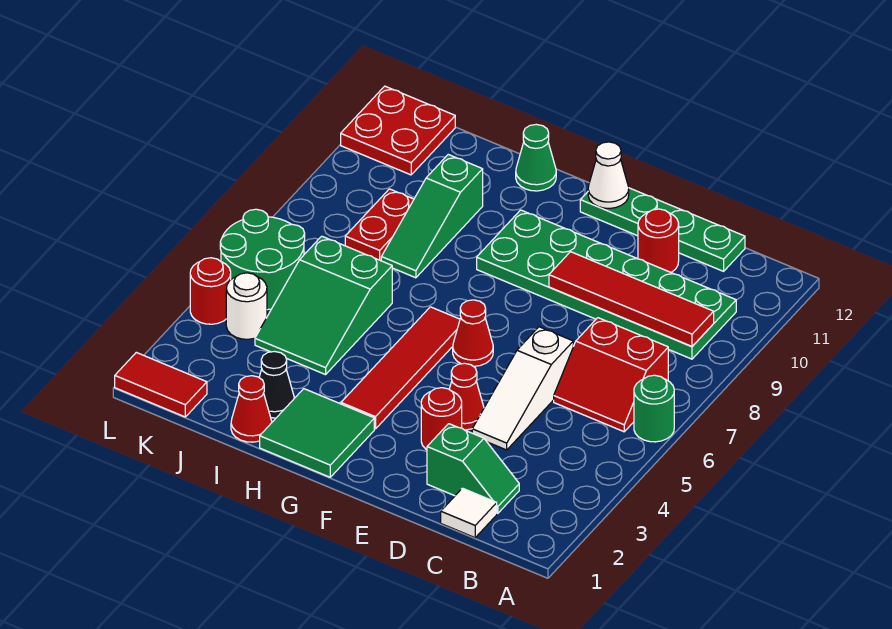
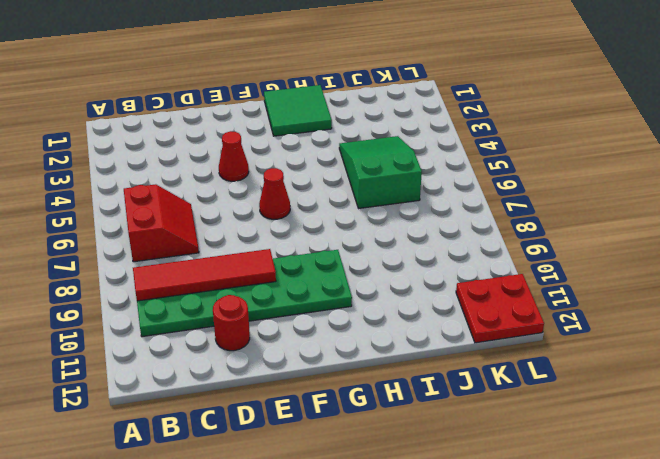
red slope B6:C7 level 1 top B -> red slope B6:C7 level 1 top 7
none -> green round brick A6 level 1
none -> white tile C1 level 1
none -> green slope C2:D2 level 1 top D

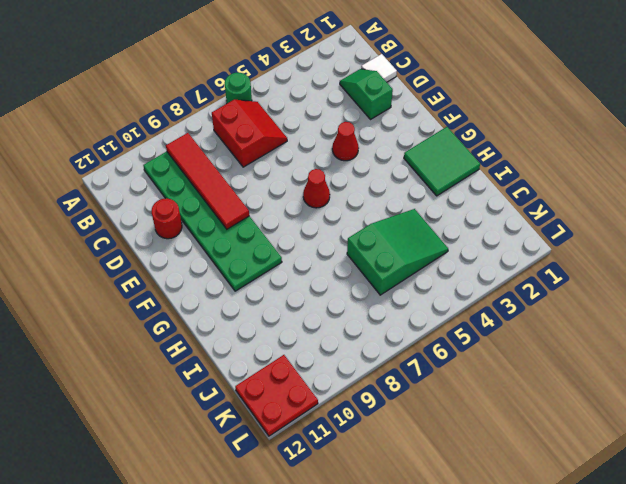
none -> green plate C12:F12 level 1
none -> white slope D4:D6 level 1 top 6
none -> red round brick E3 level 1

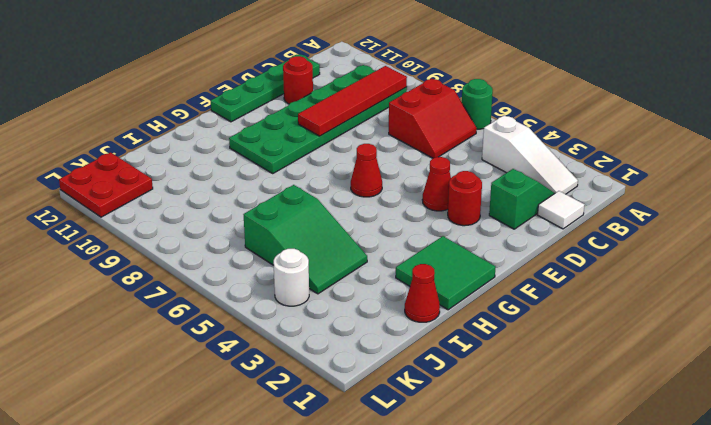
white slope B2:B4 level 1 top 4 -> white slope D4:D6 level 1 top 6
none -> red tile G3:G6 level 1
none -> green cone H12 level 1
none -> black cone I2 level 1

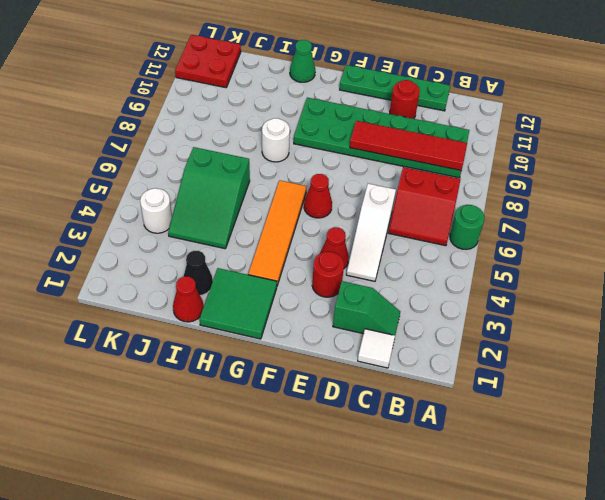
orange tile G3:G6 level 1 -> red tile G3:G6 level 1
white round brick H8 level 1 -> none
none -> green slope I8:I10 level 1 top 10
none -> red plate J8:J9 level 1
none -> red tile K1:L1 level 1

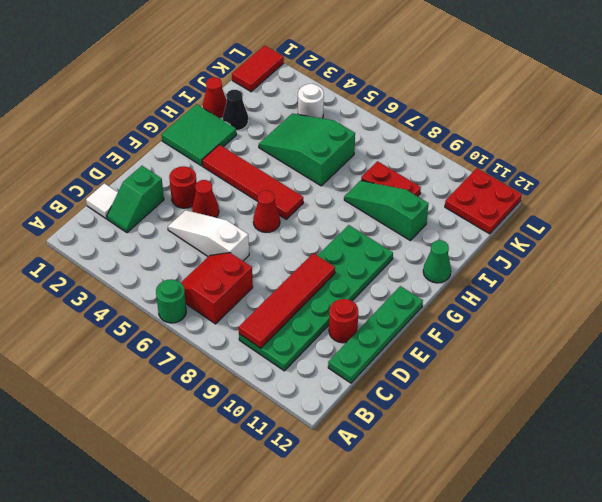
none -> green round brick K5:L6 level 1
none -> red round brick L4 level 1
none -> white cone F12 level 2

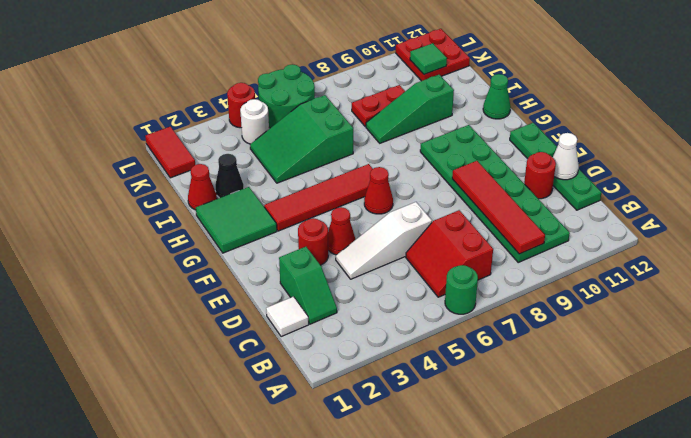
white cone D12 level 2 -> white cone F12 level 2
green tile K11 level 2 -> none

